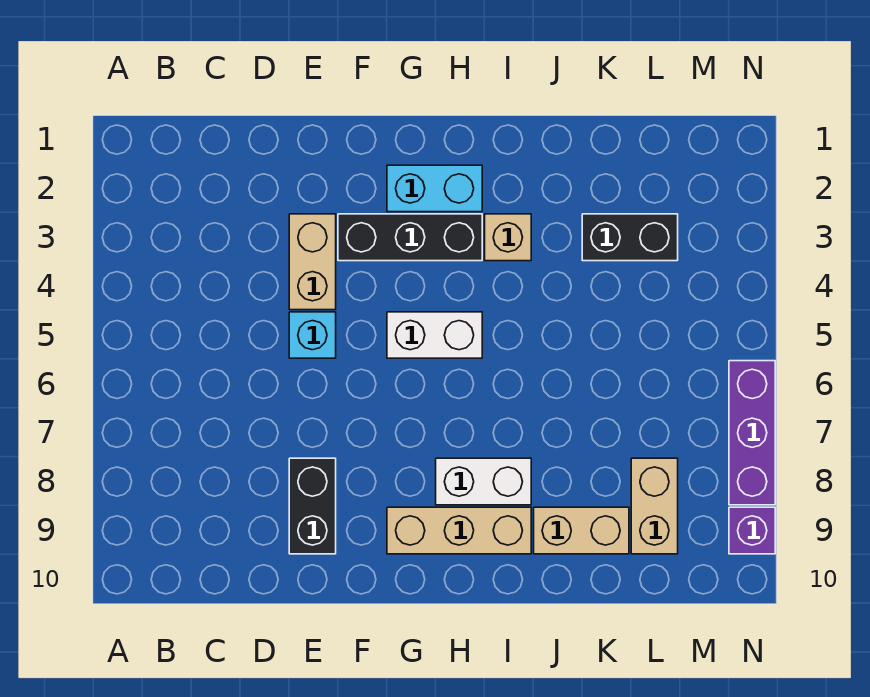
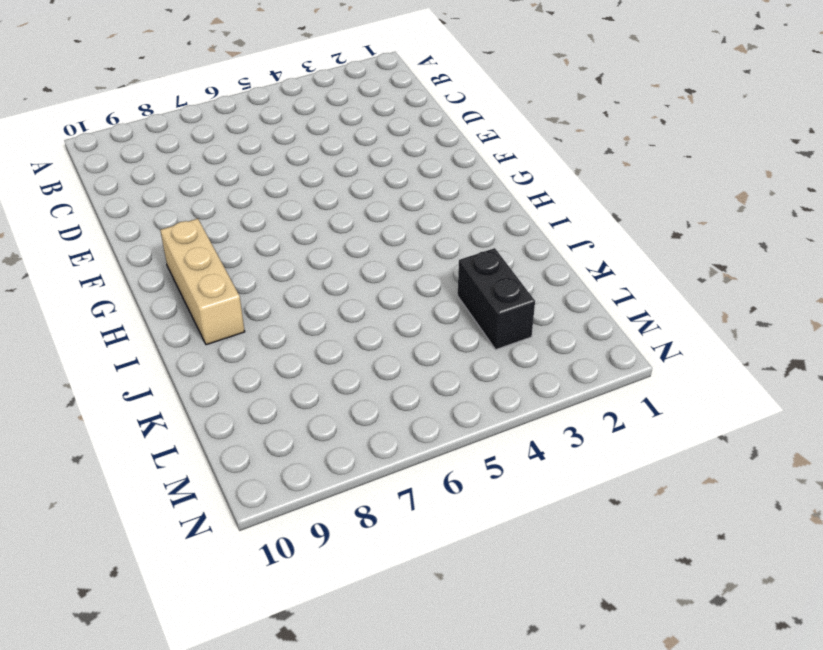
none -> tan brick E3:E4 level 1
none -> cyan brick E5 level 1
none -> black brick E8:E9 level 1

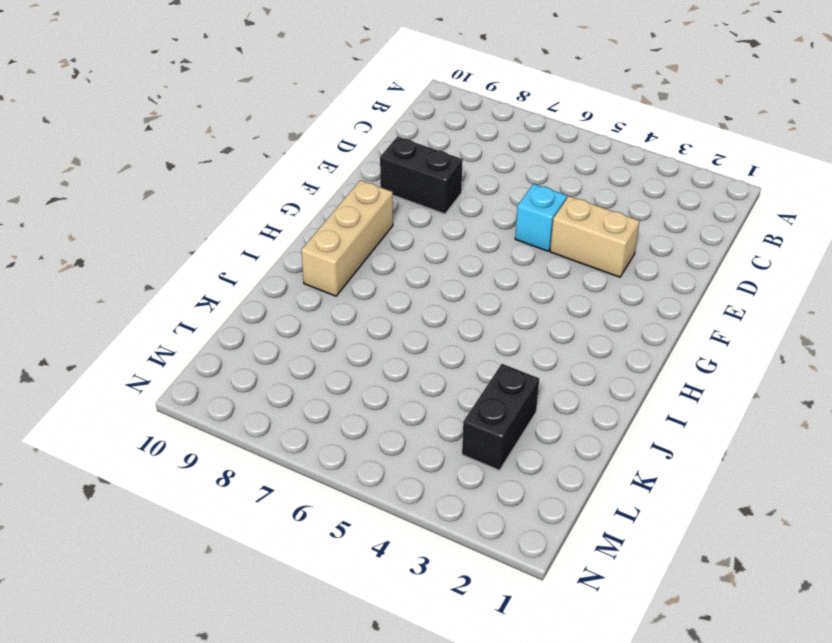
none -> black brick F3:H3 level 1
none -> cyan brick G2:H2 level 1
none -> white brick G5:H5 level 1

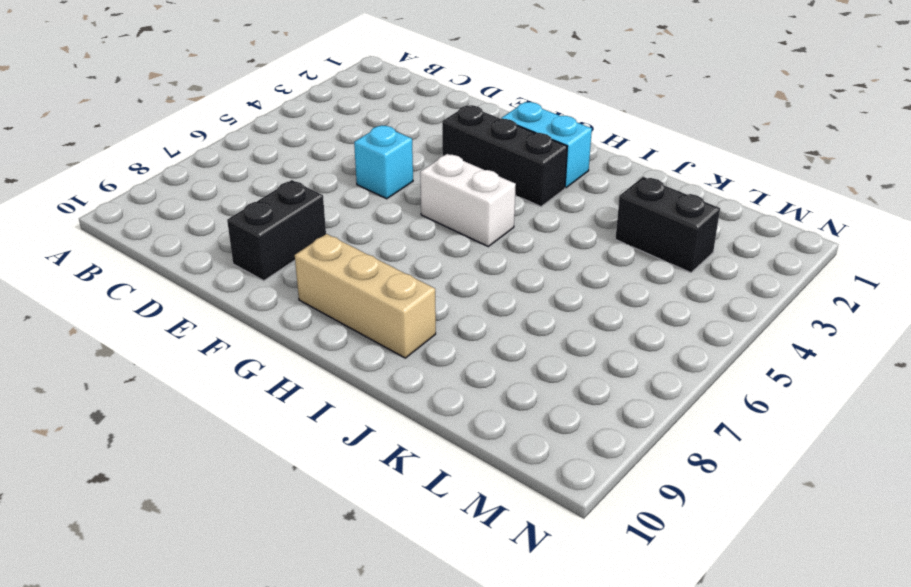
none -> tan brick E3:E4 level 1
none -> white brick H8:I8 level 1
none -> tan brick I3 level 1

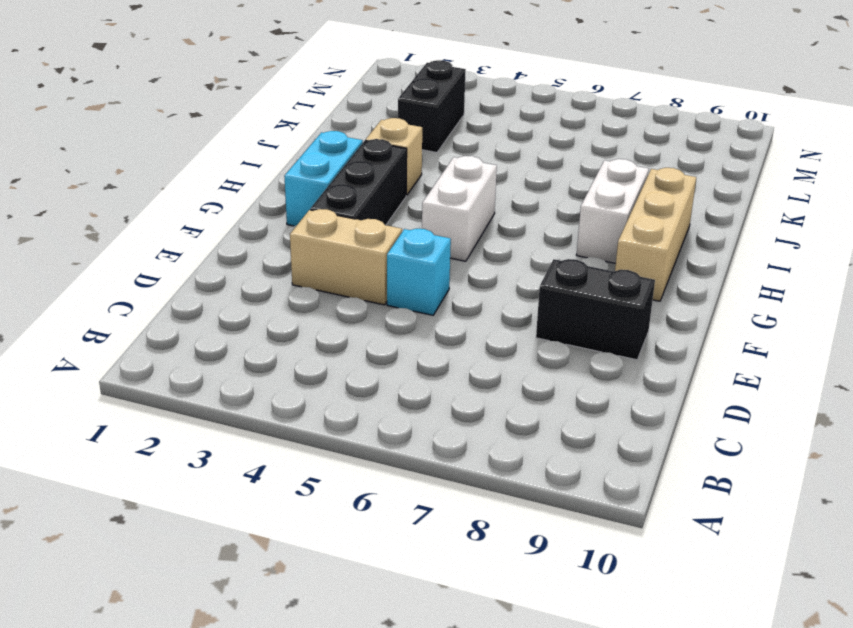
none -> tan brick J9:K9 level 1
none -> tan brick L8:L9 level 1
none -> purple brick N6:N8 level 1

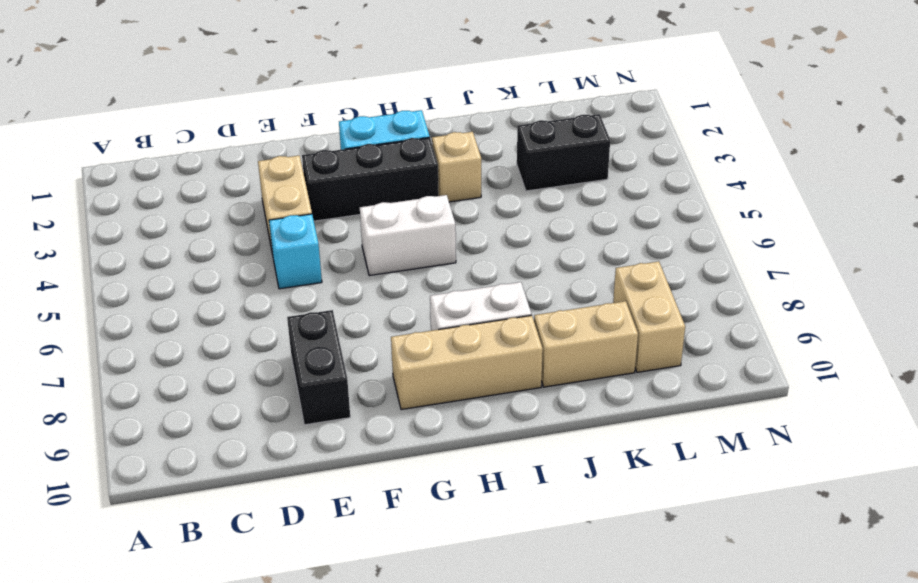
none -> purple brick N6:N8 level 1
none -> purple brick N9 level 1

